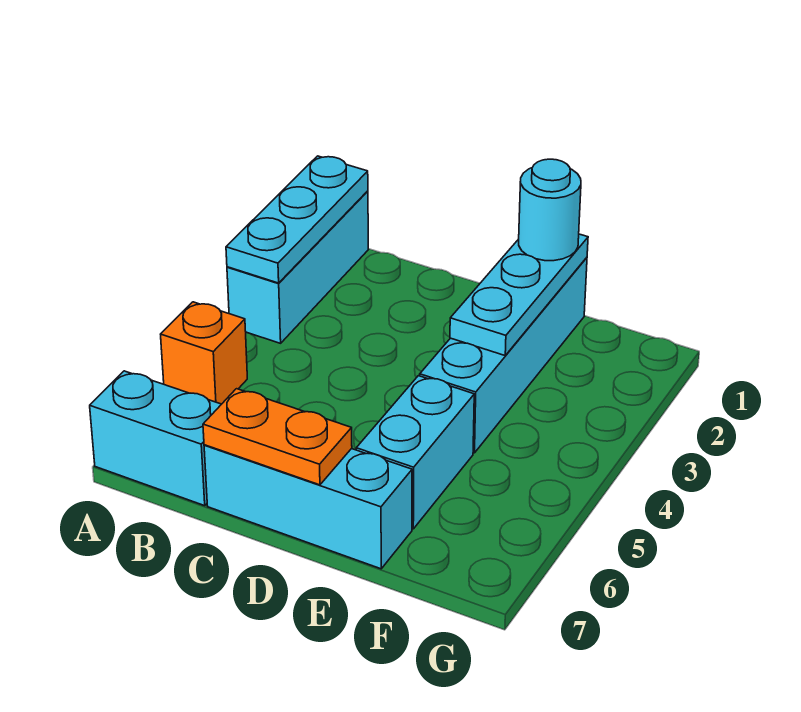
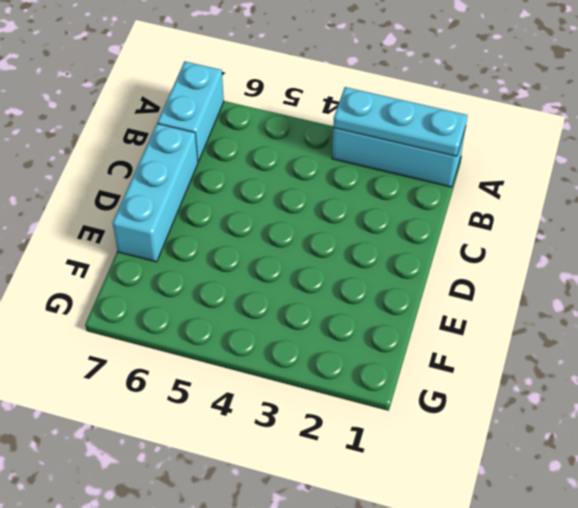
none -> orange brick A5 level 1
none -> cyan brick E1:E4 level 1

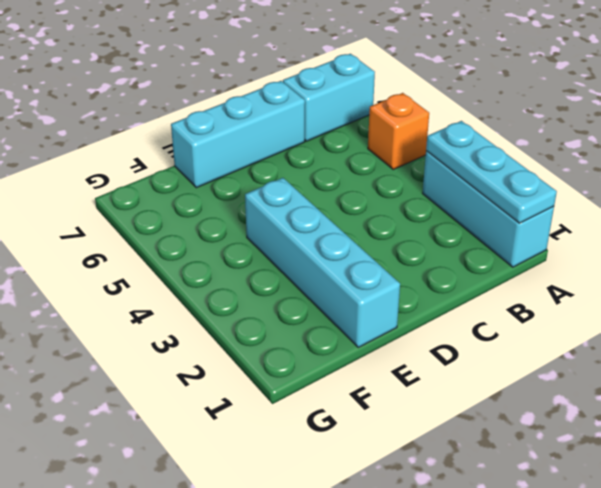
none -> cyan brick E5:E6 level 1
none -> orange plate C7:D7 level 2

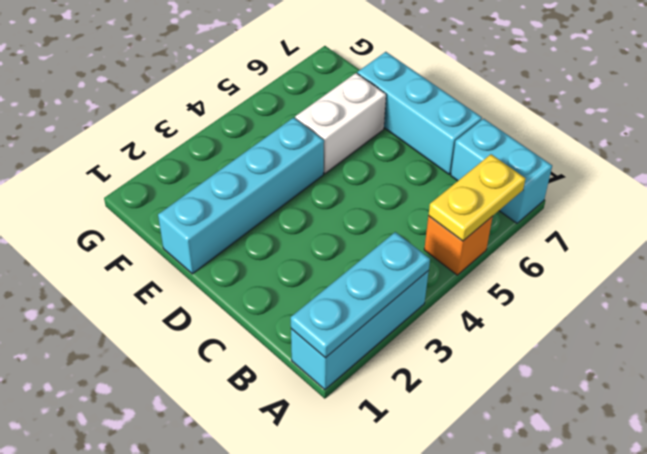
yellow plate A5:A6 level 2 -> none
white brick E5:E6 level 1 -> cyan brick E5:E6 level 1
none -> orange plate C7:D7 level 2
none -> cyan plate E1:E3 level 2

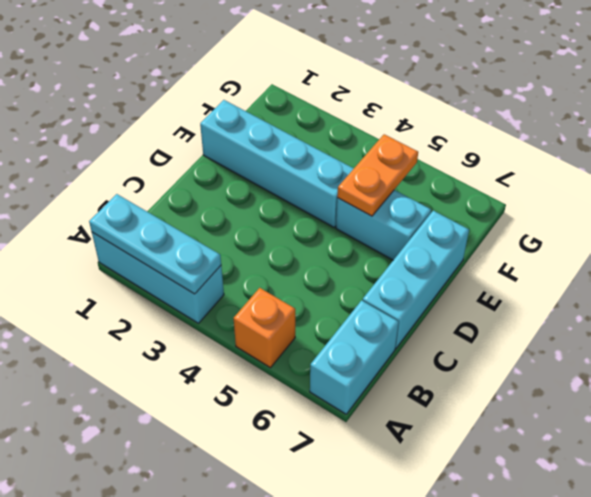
orange plate E5:F5 level 2 -> orange plate C7:D7 level 2
none -> cyan plate E1:E3 level 2
none -> cyan round brick E1 level 3

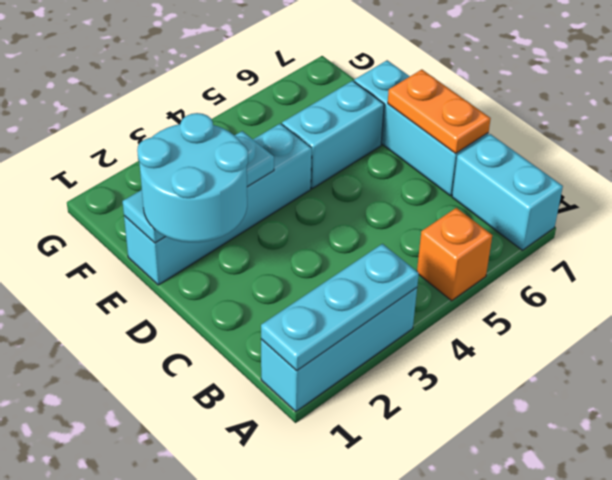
cyan round brick D1:E2 level 3 -> cyan round brick E1 level 3

